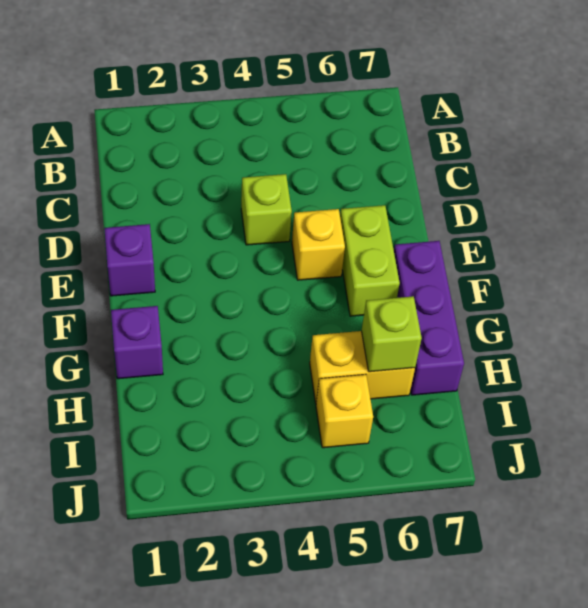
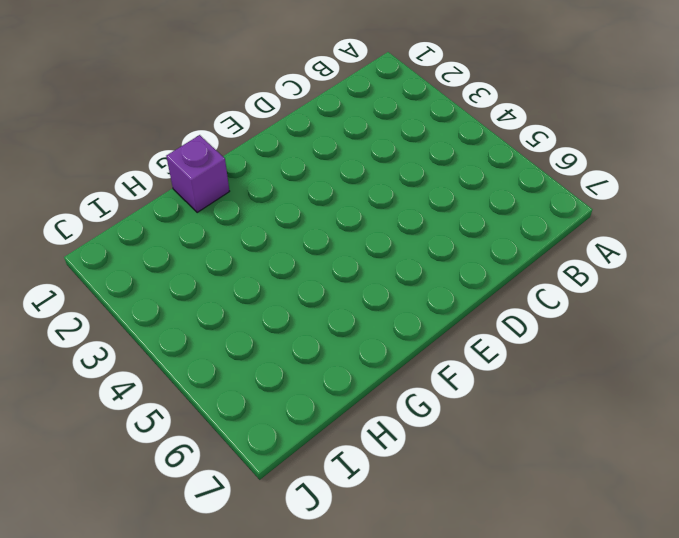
none -> lime brick D4 level 1
none -> purple brick E1 level 1

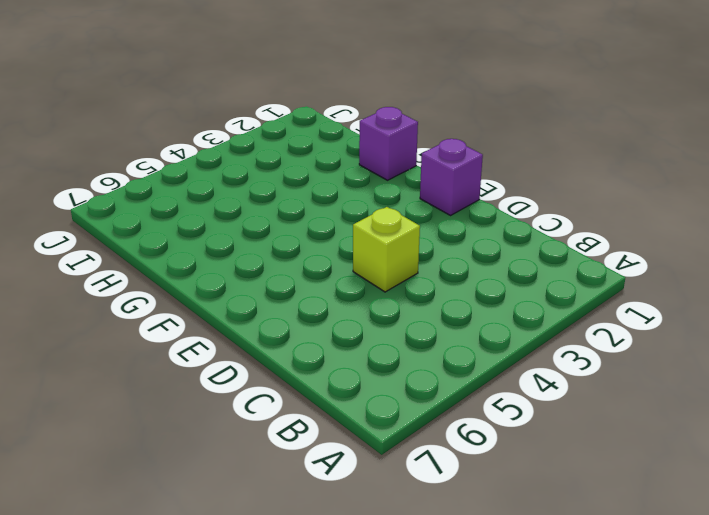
none -> yellow brick E5 level 1
none -> lime brick E6:F6 level 1

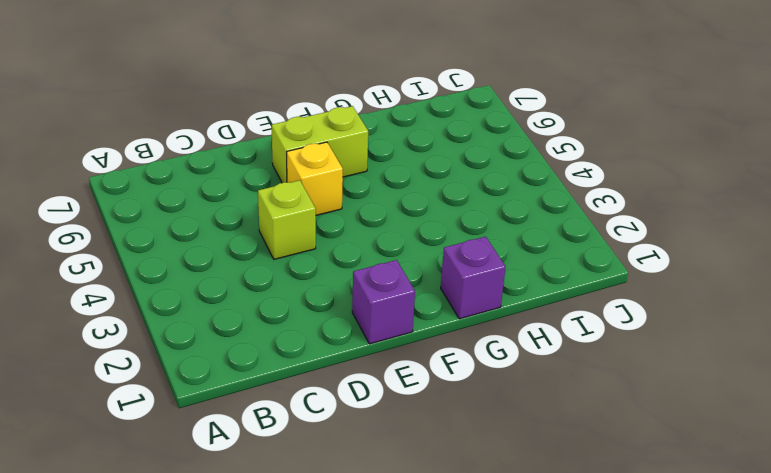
none -> purple brick F7:H7 level 1
none -> yellow brick H5:H6 level 1

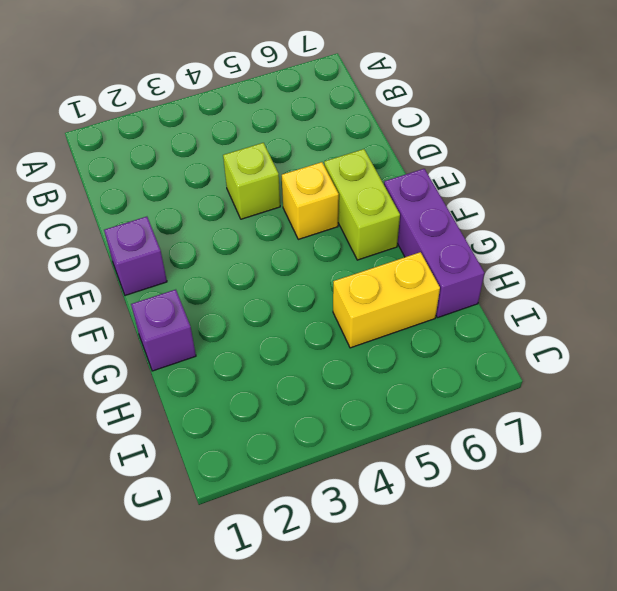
none -> yellow brick I5 level 1
none -> lime brick H6 level 2

